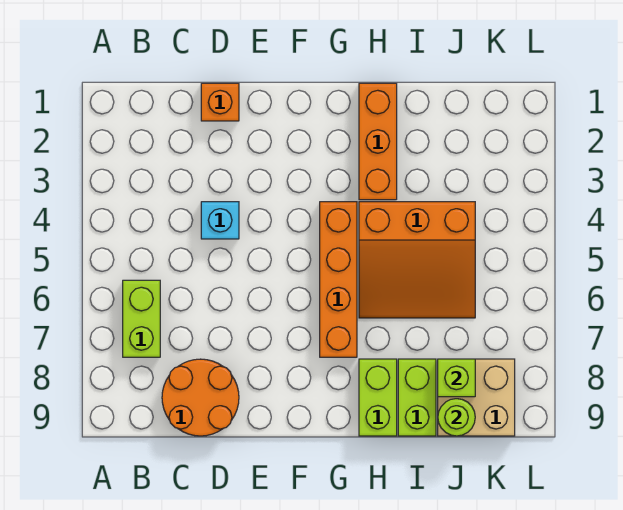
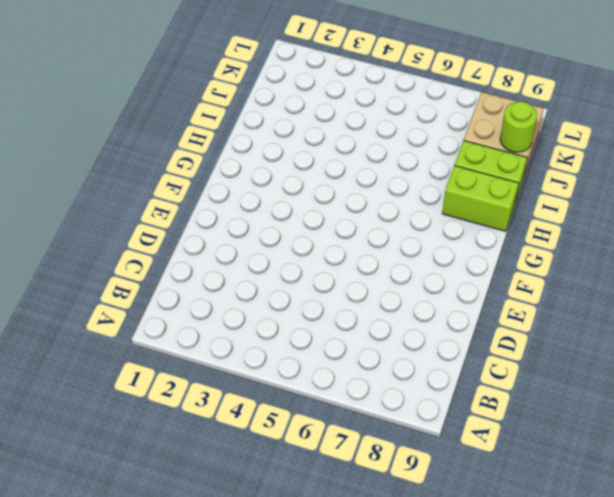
none -> lime brick B6:B7 level 1
none -> orange round brick C8:D9 level 1
none -> orange brick D1 level 1

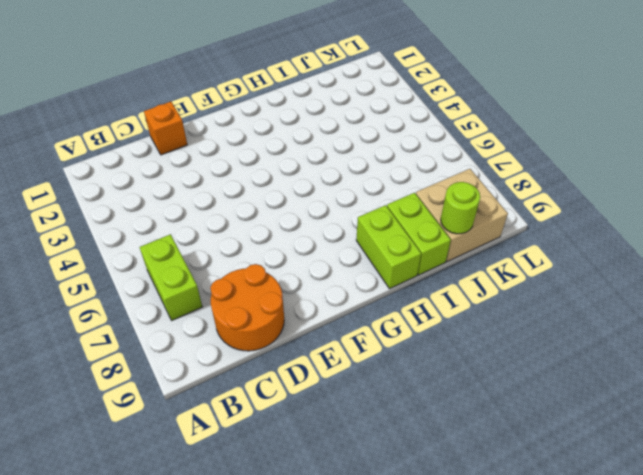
none -> cyan brick D4 level 1
none -> orange brick G4:G7 level 1
none -> orange brick H1:H3 level 1

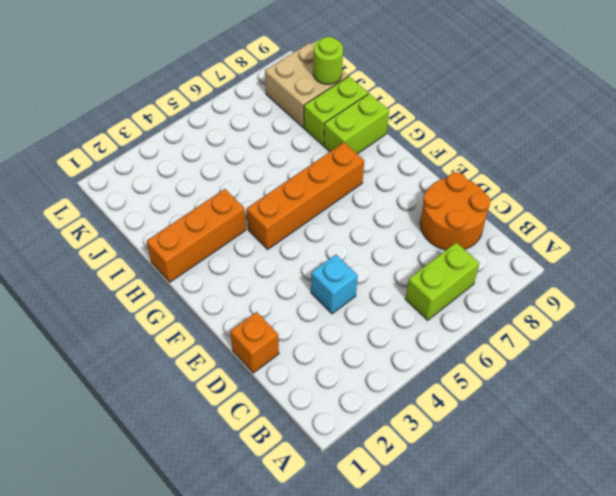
none -> orange slope H4:J6 level 1 top 4
none -> lime brick J8 level 2

